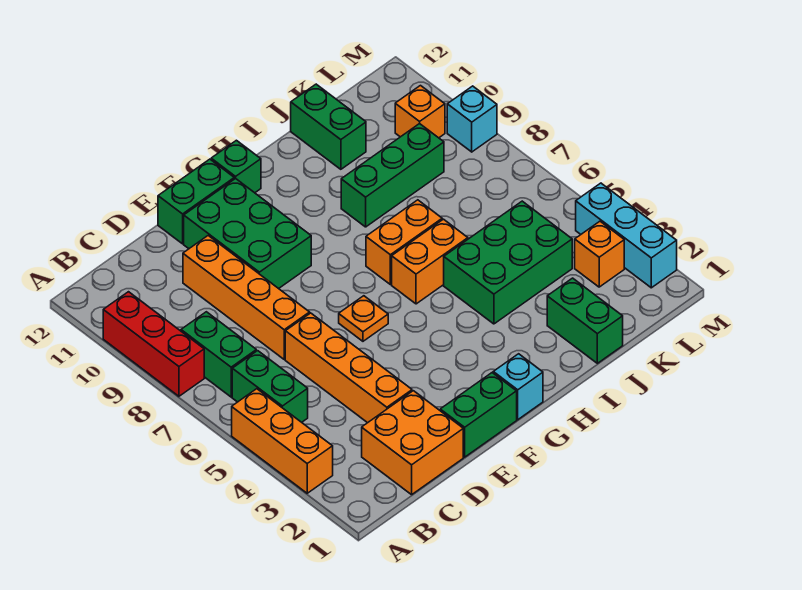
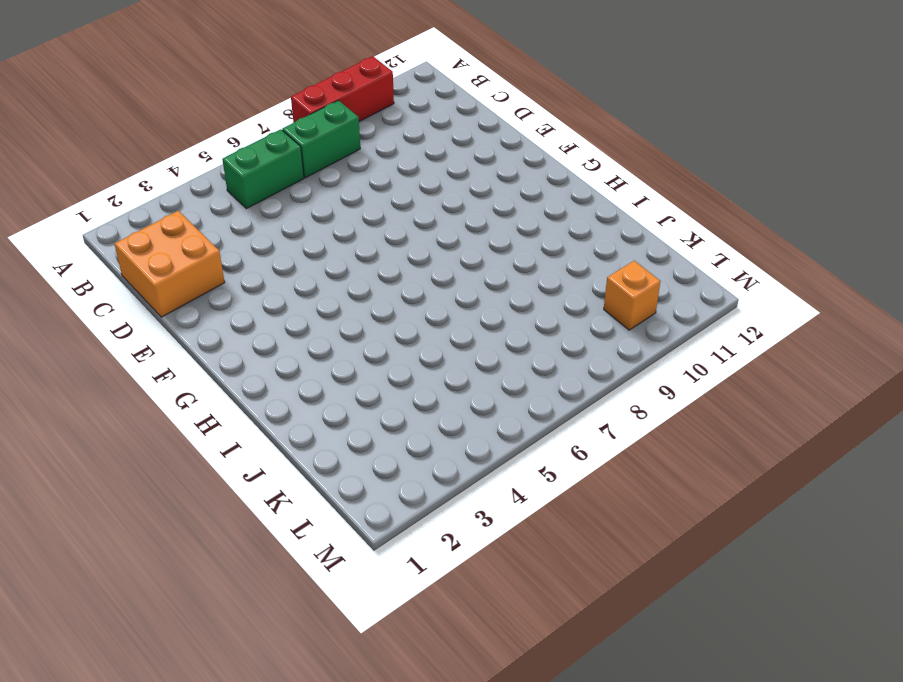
none -> orange brick A3:A5 level 1
none -> orange brick D3:D6 level 1
none -> orange brick D7:D10 level 1

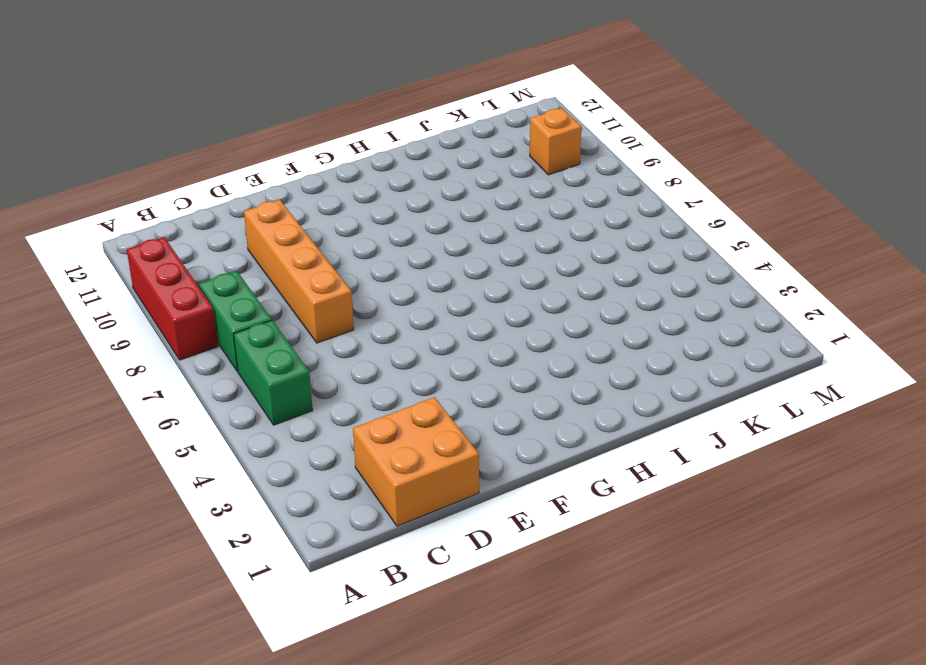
none -> orange brick A3:A5 level 1
none -> orange brick D3:D6 level 1
none -> green brick E1:F1 level 1

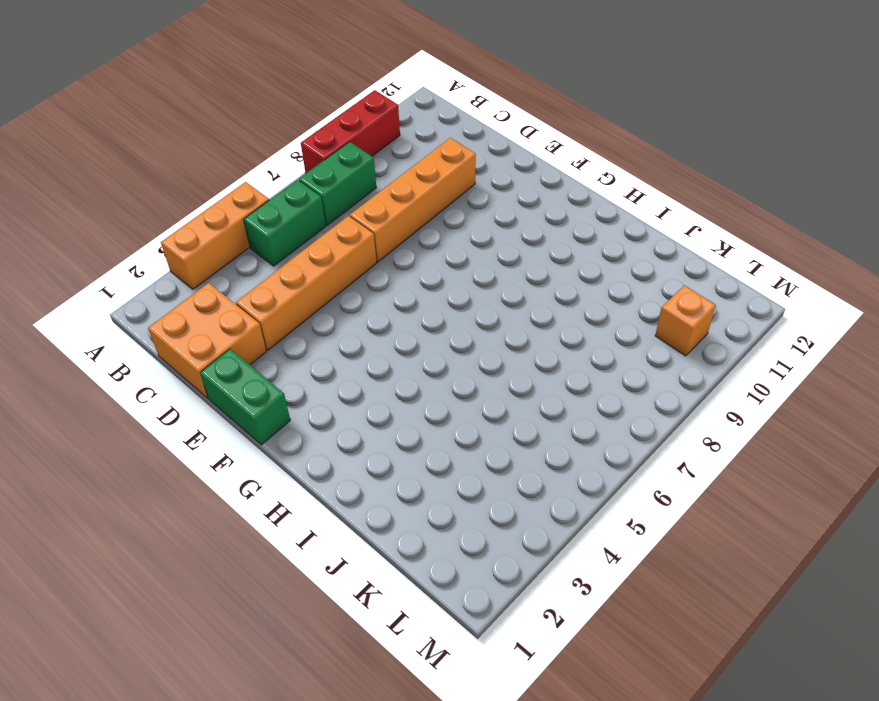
none -> green brick E9:F11 level 1
none -> green brick E12:F12 level 1
none -> orange plate F6 level 1

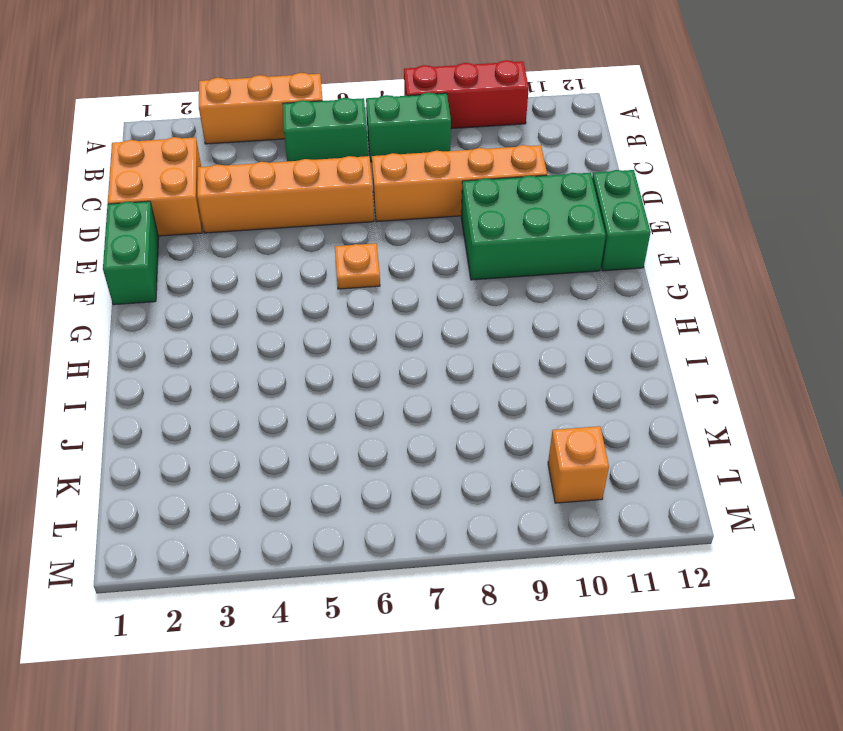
none -> cyan brick G1 level 1
none -> green brick G12 level 1
none -> orange brick H6:I6 level 1

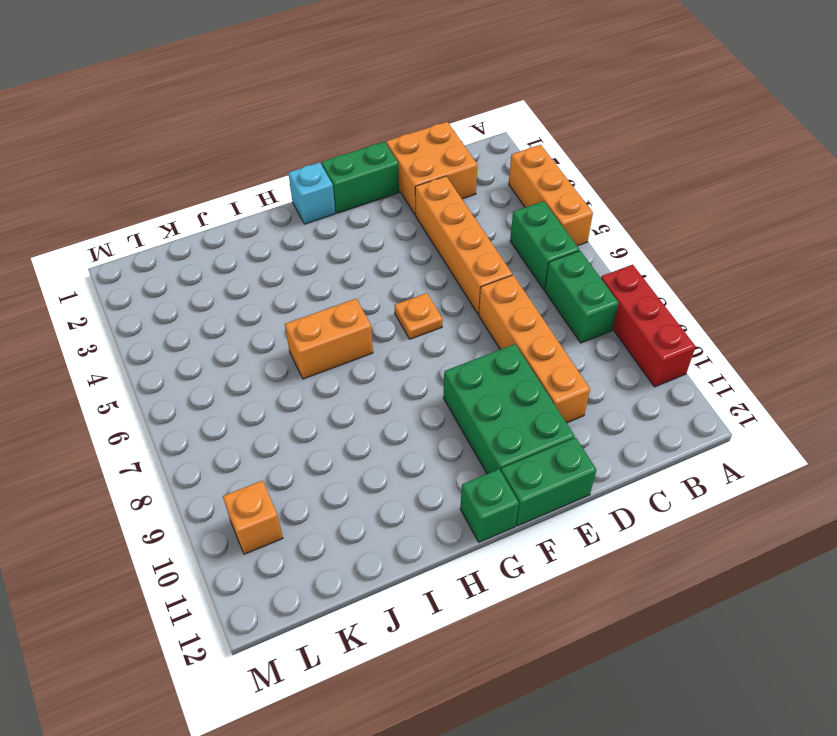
none -> orange brick H7:I7 level 1
none -> green brick I4:K5 level 1
none -> green brick I9:K9 level 1

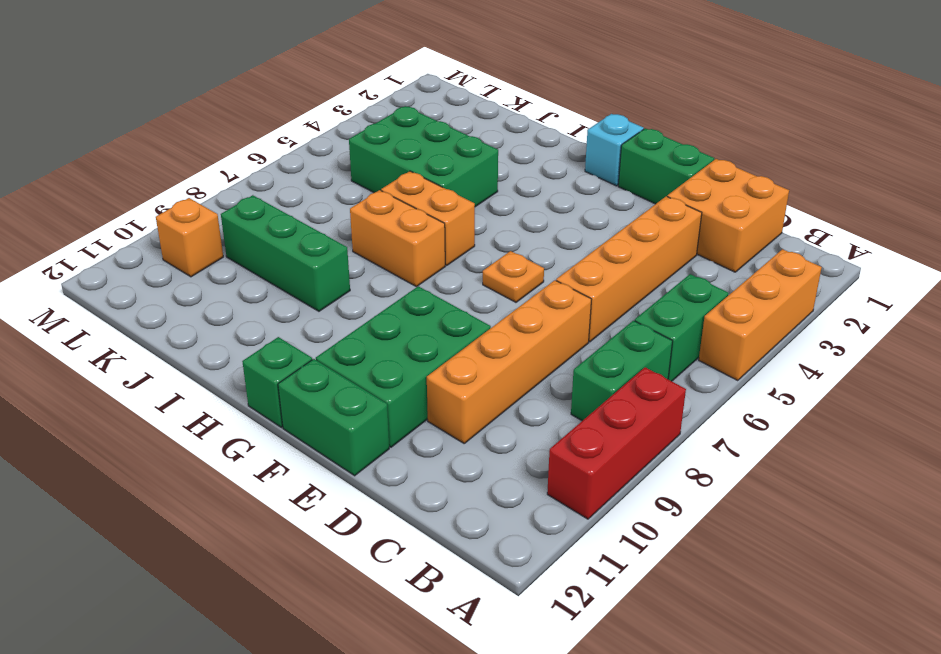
none -> green brick J1:J2 level 1
none -> green brick J11:J12 level 1
none -> orange brick L3 level 1

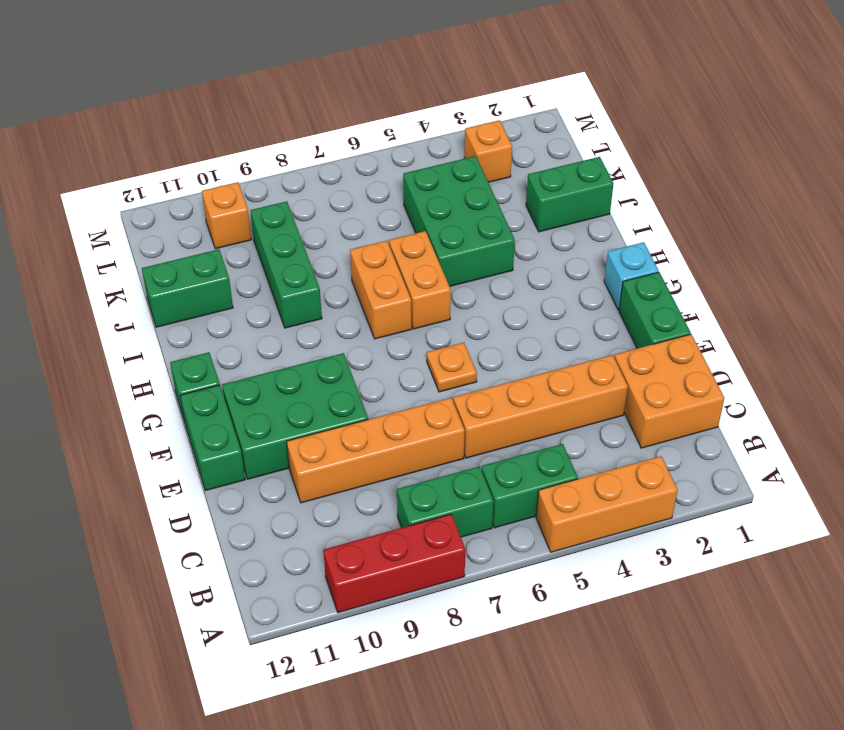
none -> cyan brick M2:M4 level 1
none -> cyan brick M9 level 1

